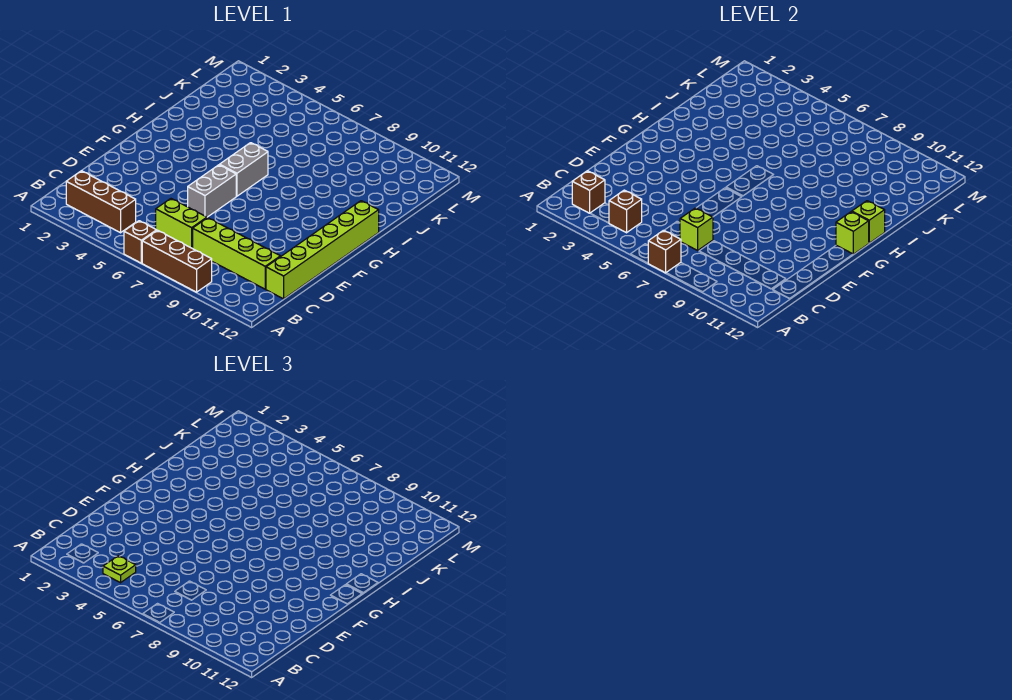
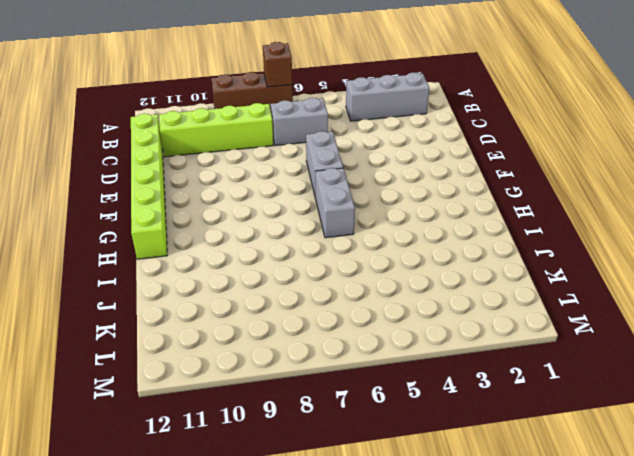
grey brick B2:B4 level 1 -> brown brick B2:B4 level 1
grey brick C6:C7 level 1 -> lime brick C6:C7 level 1
none -> brown brick A6 level 1
none -> brown brick B2 level 2
none -> brown brick B4 level 2

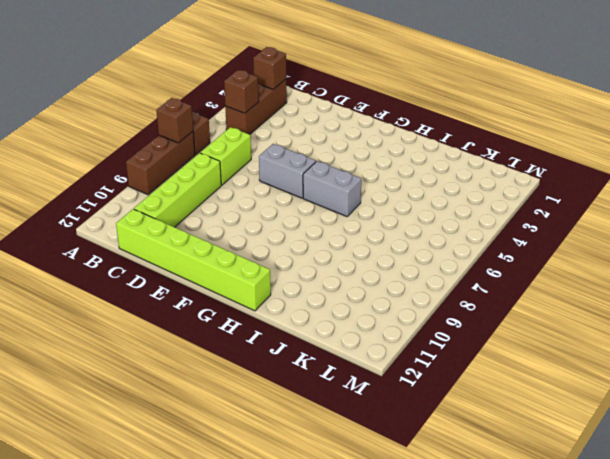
none -> lime brick C7 level 2
none -> lime brick G12 level 2
none -> lime brick H12 level 2

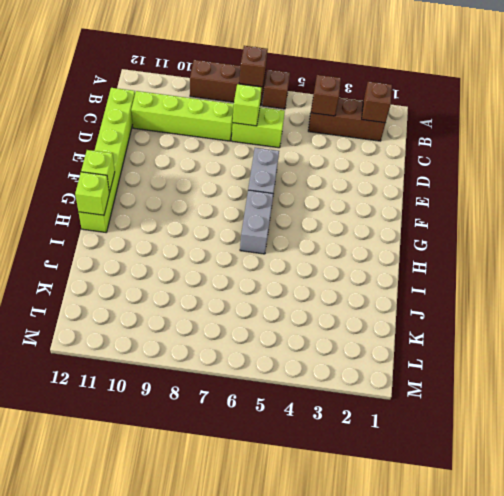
none -> lime plate B4 level 3

